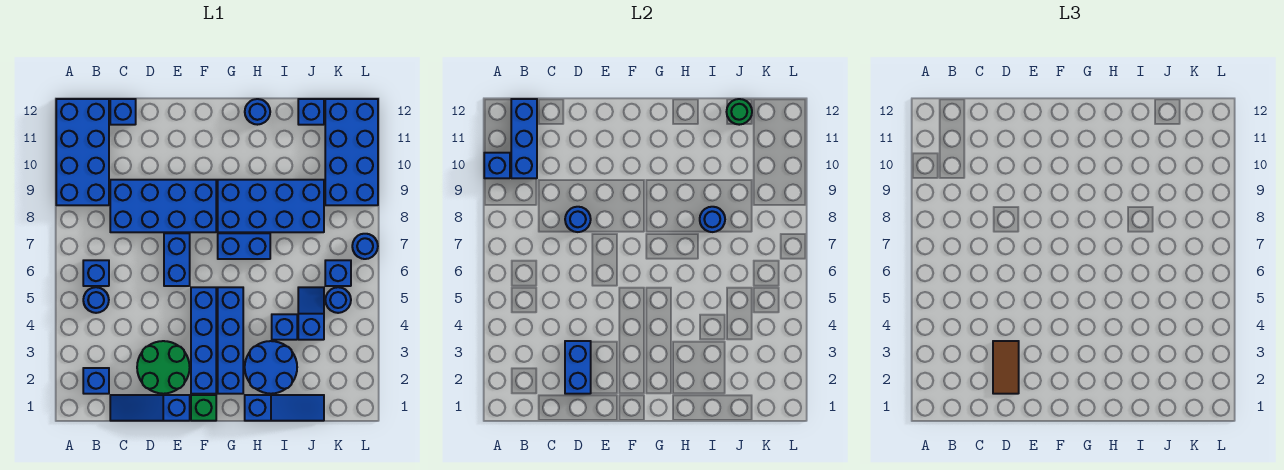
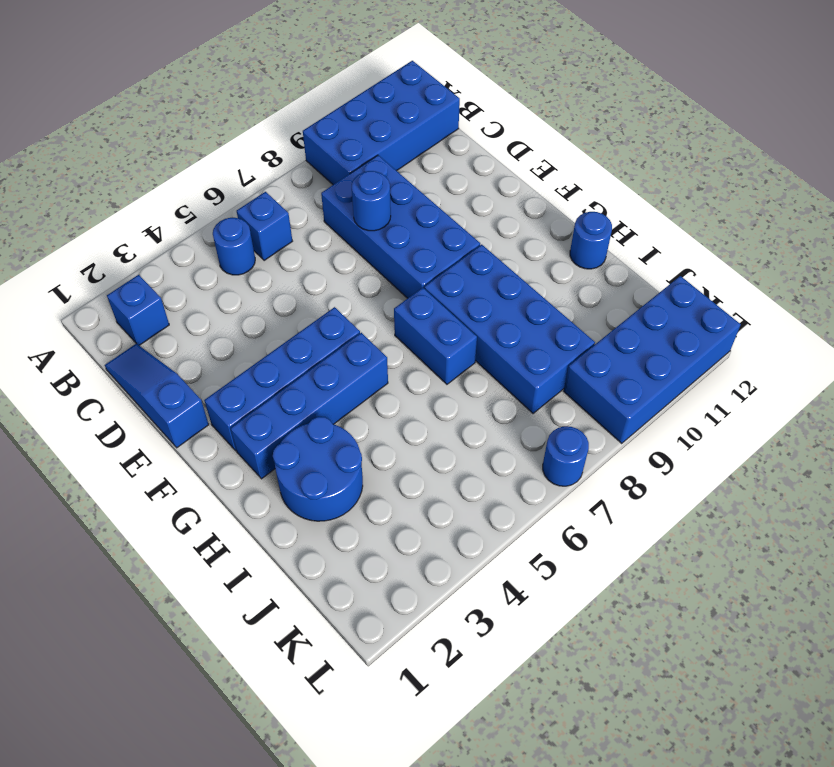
none -> blue brick C12 level 1
none -> green round brick D2:E3 level 1
none -> blue brick E6:E7 level 1
none -> green brick F1 level 1

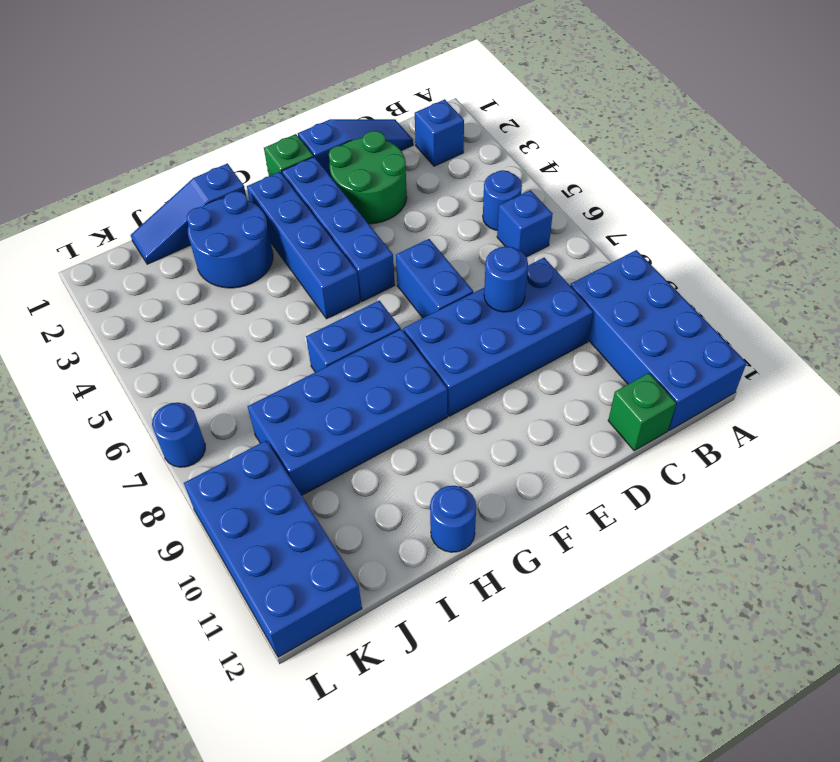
green brick C12 level 1 -> blue brick C12 level 1
none -> blue brick I4 level 1
none -> blue slope J4:J5 level 1 top 4
none -> blue brick J12 level 1
none -> blue round brick K5 level 1

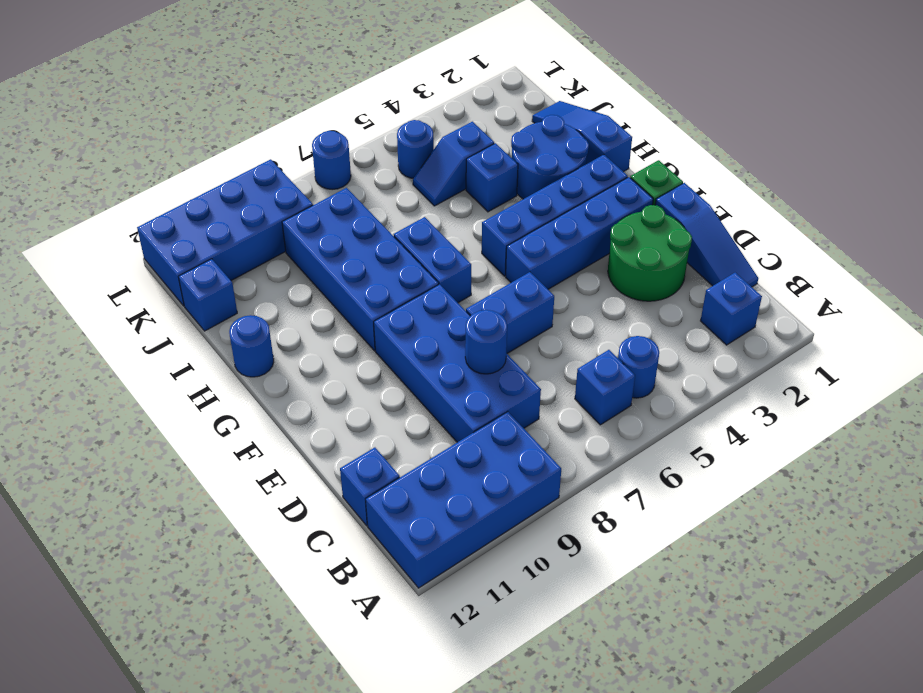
none -> blue brick K6 level 1
none -> blue brick A10 level 2
none -> blue brick B10:B12 level 2
none -> blue brick D2:D3 level 2

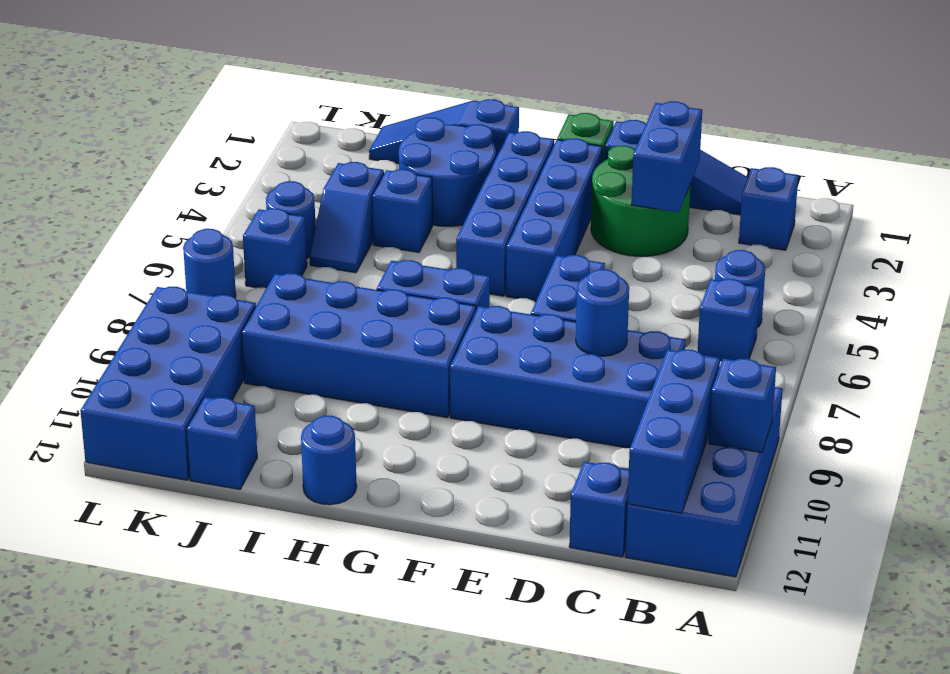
none -> blue round brick I8 level 2
none -> green round brick J12 level 2
none -> brown tile D2:D3 level 3

